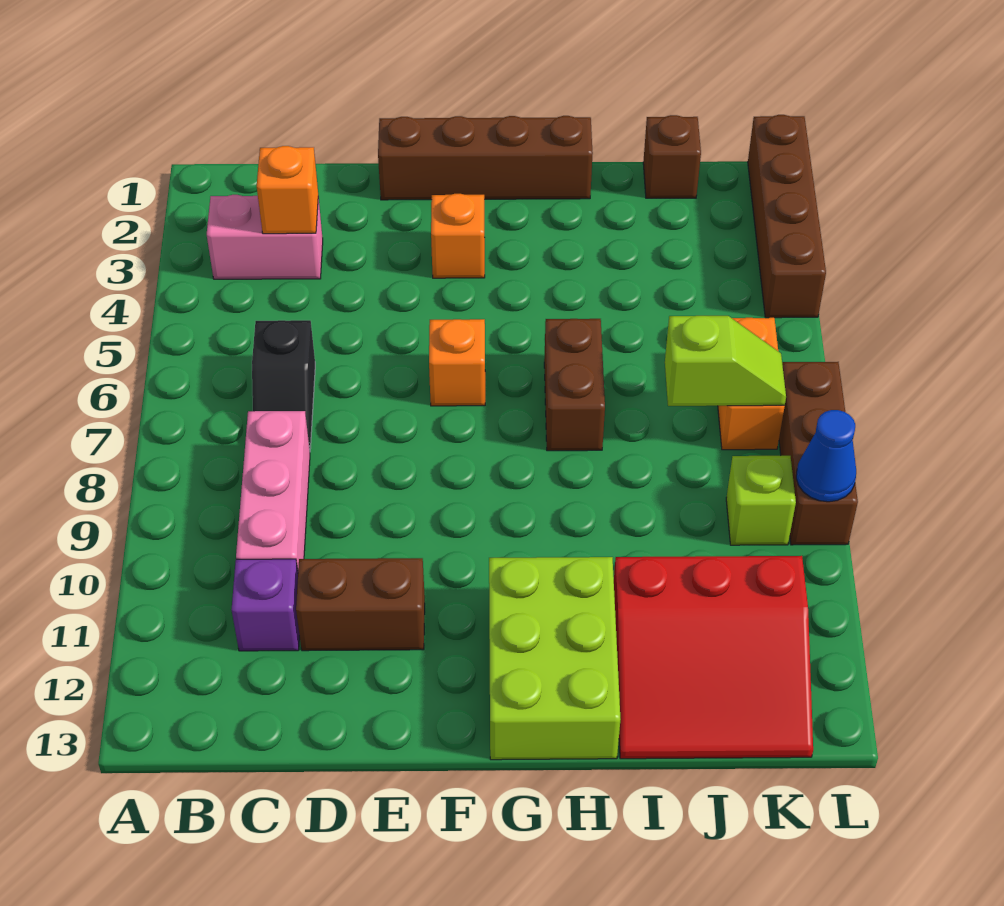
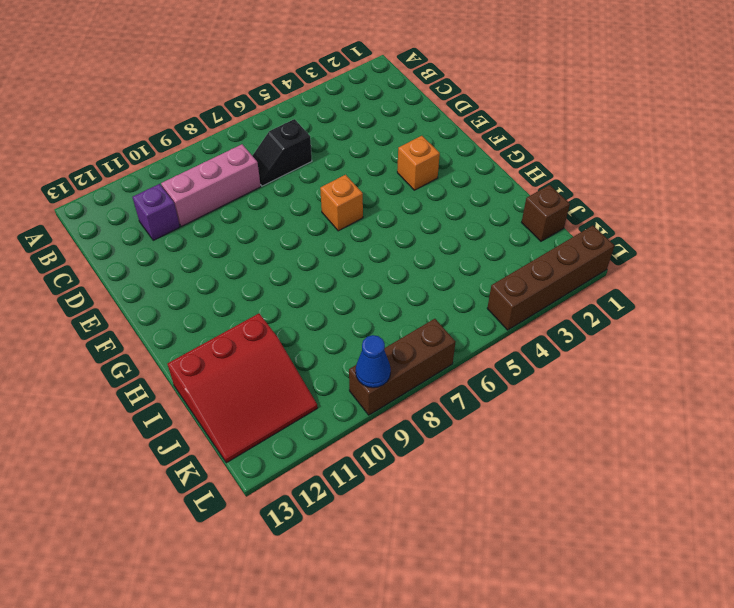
red slope I11:K13 level 1 top I -> red slope I11:K13 level 1 top 11
none -> pink brick B3:C3 level 1
none -> brown brick D11:E11 level 1
none -> brown brick E1:H1 level 1

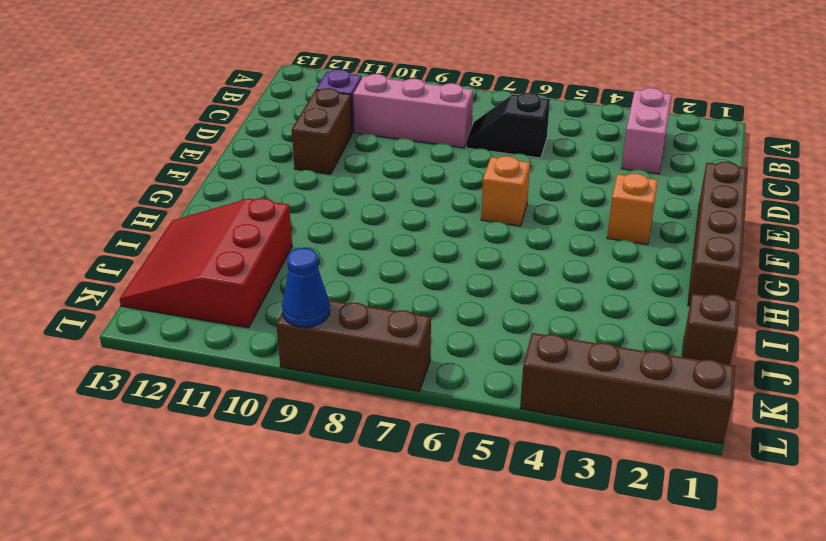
none -> lime brick G11:H13 level 1
none -> brown brick H6:H7 level 1
none -> orange brick K6:K7 level 1

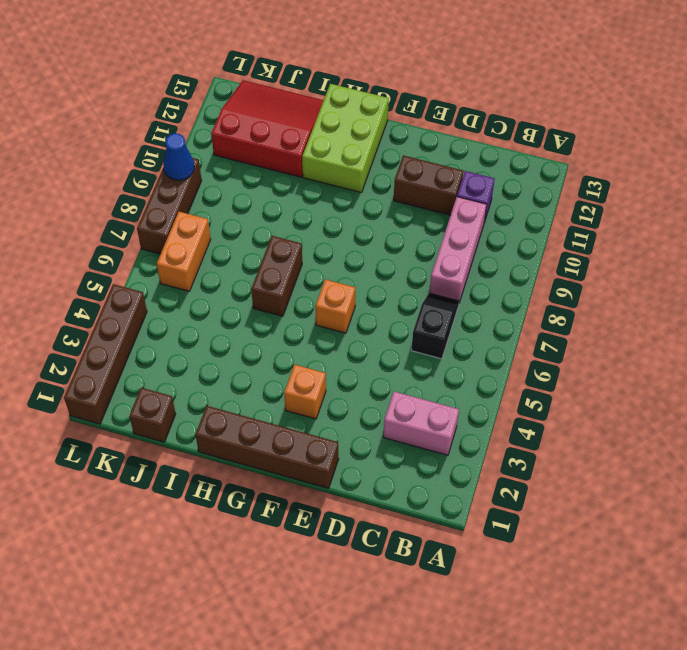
none -> lime brick K9 level 1
none -> orange brick C3 level 2
none -> lime slope J7:K7 level 2 top J

